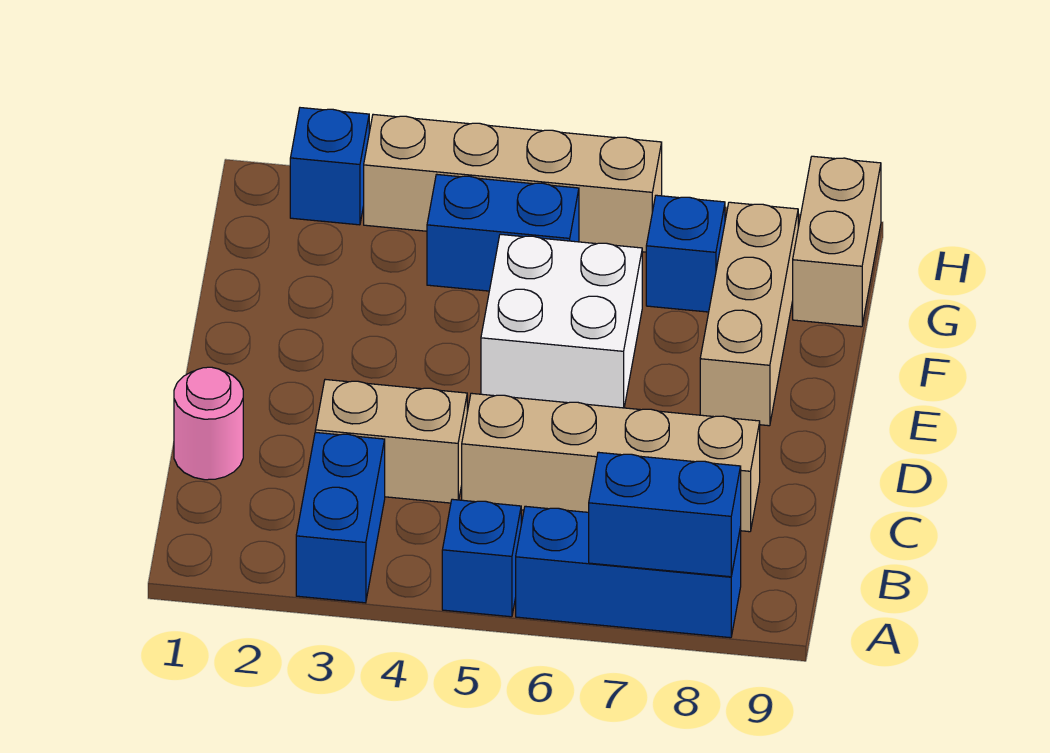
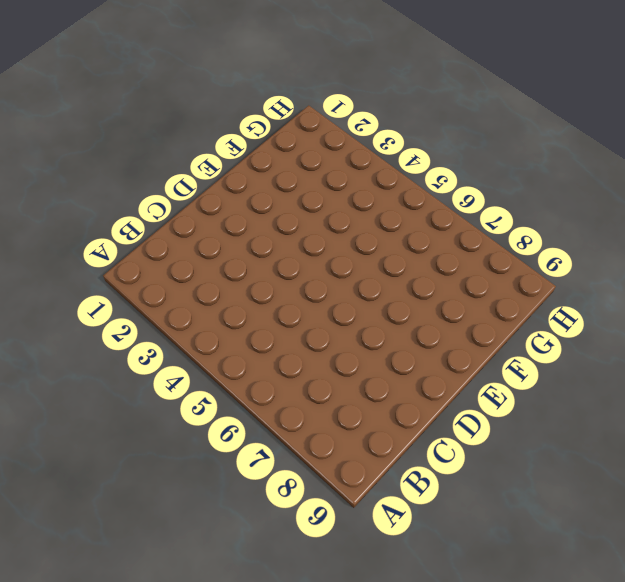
none -> blue brick A3:B3 level 1
none -> blue brick A5 level 1
none -> blue brick A6:A8 level 1

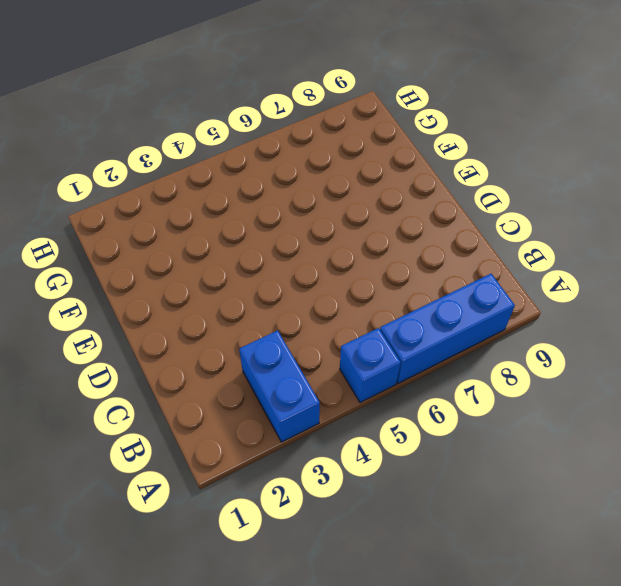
none -> pink round brick C1 level 1
none -> tan brick C3:C4 level 1
none -> tan brick C5:C8 level 1

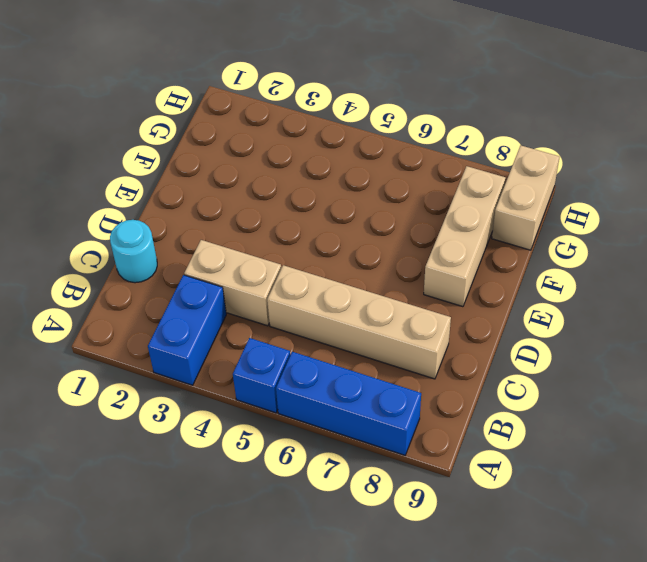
cyan round brick C1 level 1 -> pink round brick C1 level 1
none -> white brick E5:F6 level 1
none -> blue brick G4:G5 level 1
none -> blue brick G7 level 1

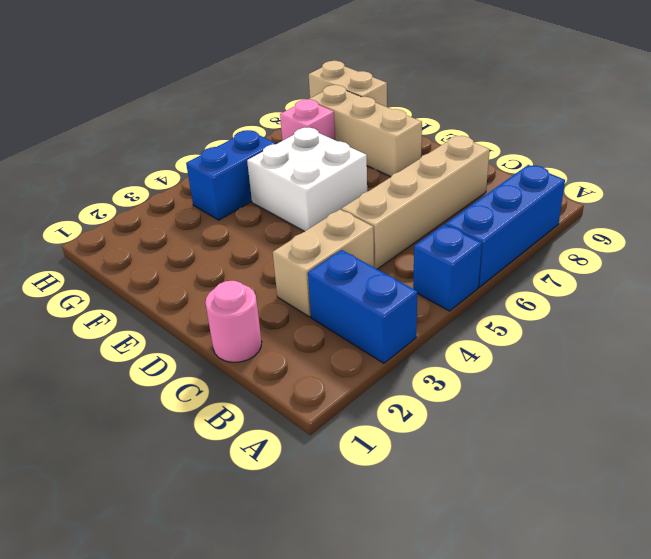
pink brick G7 level 1 -> blue brick G7 level 1
none -> blue brick H2 level 1
none -> tan brick H3:H6 level 1
none -> blue brick A7:A8 level 2

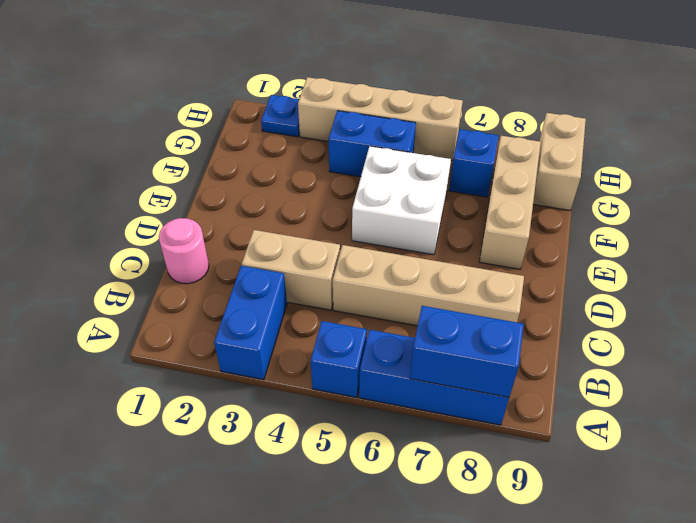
blue plate H2 level 1 -> blue brick H2 level 1

